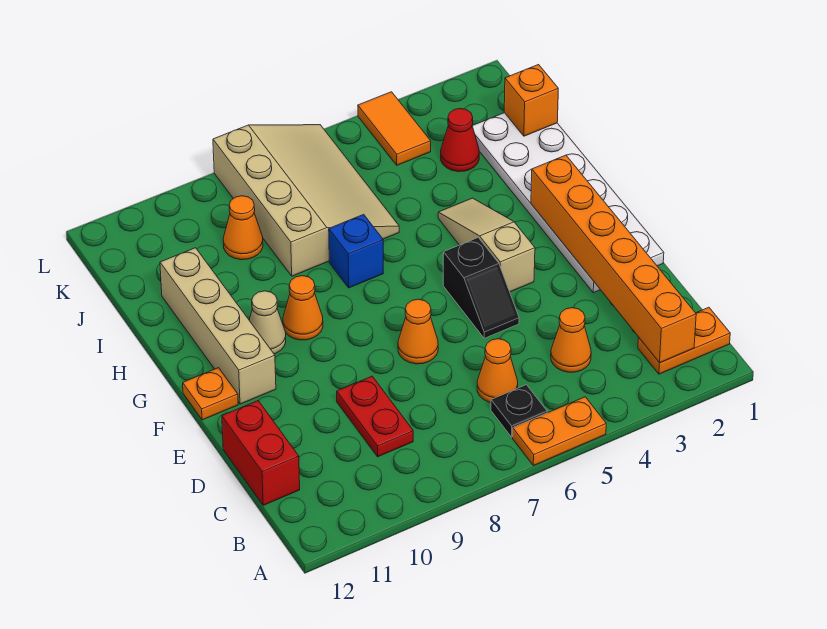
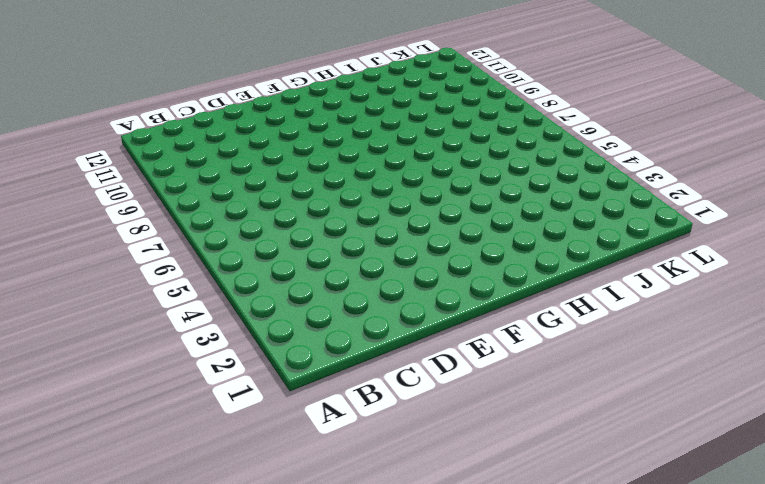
none -> orange plate A5:A6 level 1
none -> orange plate B1:B2 level 1
none -> black plate B6 level 1

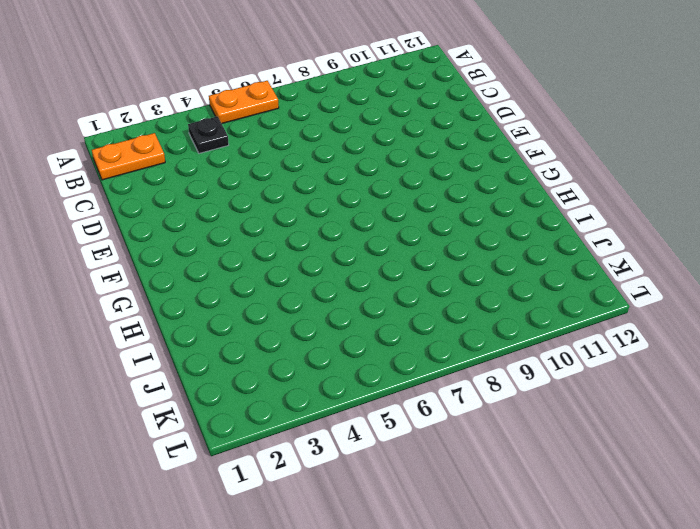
black plate B4 level 1 -> black plate B6 level 1
none -> orange cone C4 level 1
none -> orange cone C6 level 1
none -> red plate C9:D9 level 1

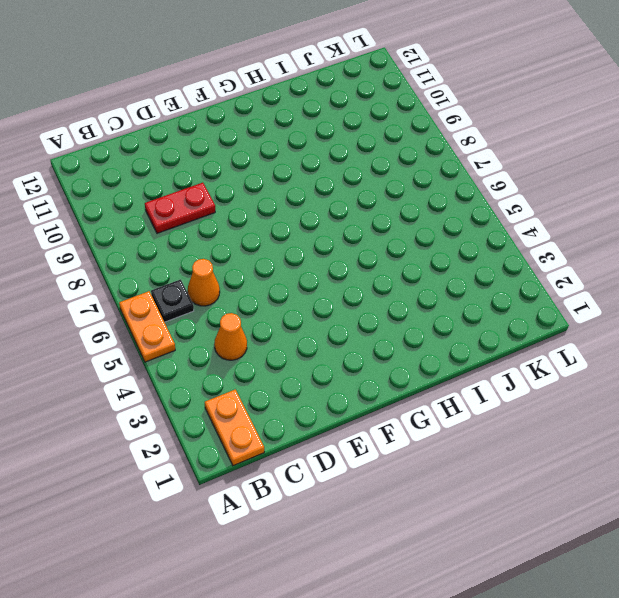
none -> red brick C12:D12 level 1
none -> white plate E1:J2 level 1
none -> black slope E5:F5 level 1 top F

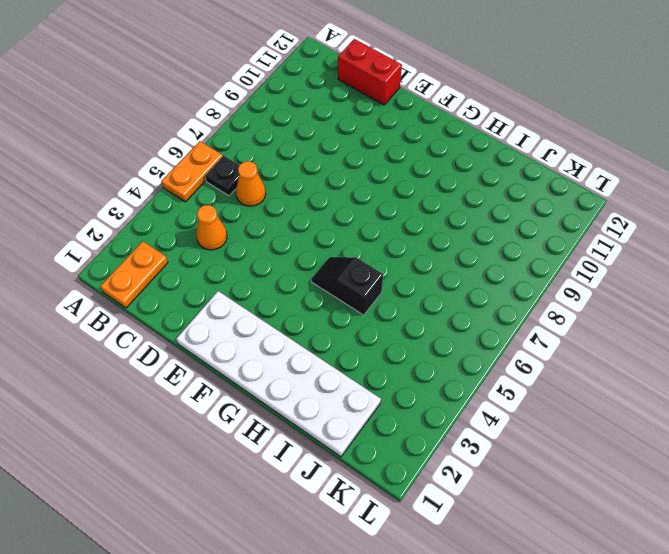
black slope G5:H5 level 1 top H -> black slope E5:F5 level 1 top F
none -> red plate C9:D9 level 1
none -> orange cone E7 level 1
none -> tan slope F4:H4 level 1 top F

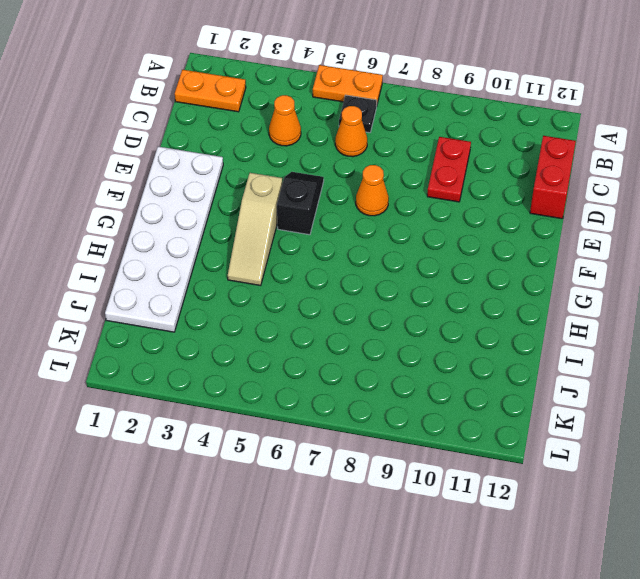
none -> tan brick F11:I11 level 1
none -> orange plate F12 level 1
none -> orange cone G9 level 1

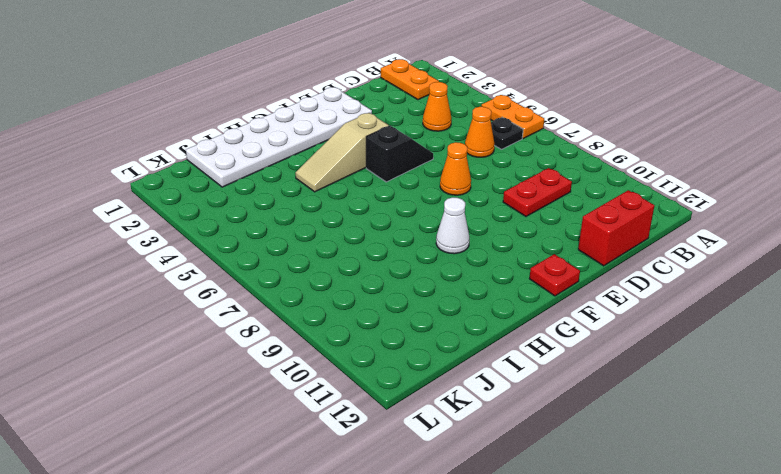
red plate F12 level 1 -> orange plate F12 level 1
white cone G9 level 1 -> orange cone G9 level 1
none -> tan brick F11:I11 level 1
none -> tan cone G10 level 1
none -> blue brick H7 level 1

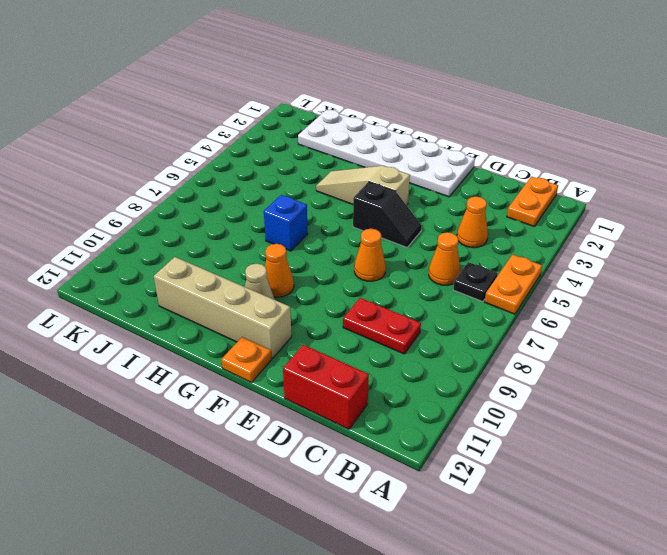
none -> tan slope I6:L8 level 1 top 8
none -> red cone J3 level 1
none -> orange cone J9 level 1

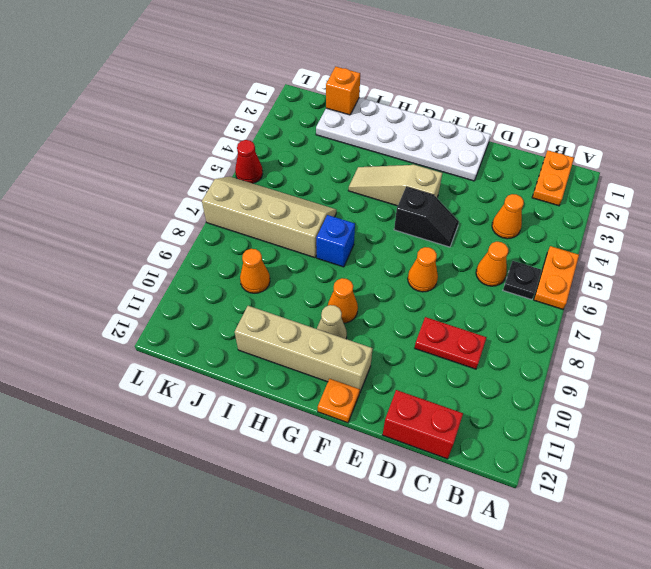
tan slope I6:L7 level 1 top 7 -> tan slope I6:L8 level 1 top 8
red cone L5 level 1 -> red cone J3 level 1
none -> orange tile K4:L4 level 1
none -> orange brick B2:G2 level 2

